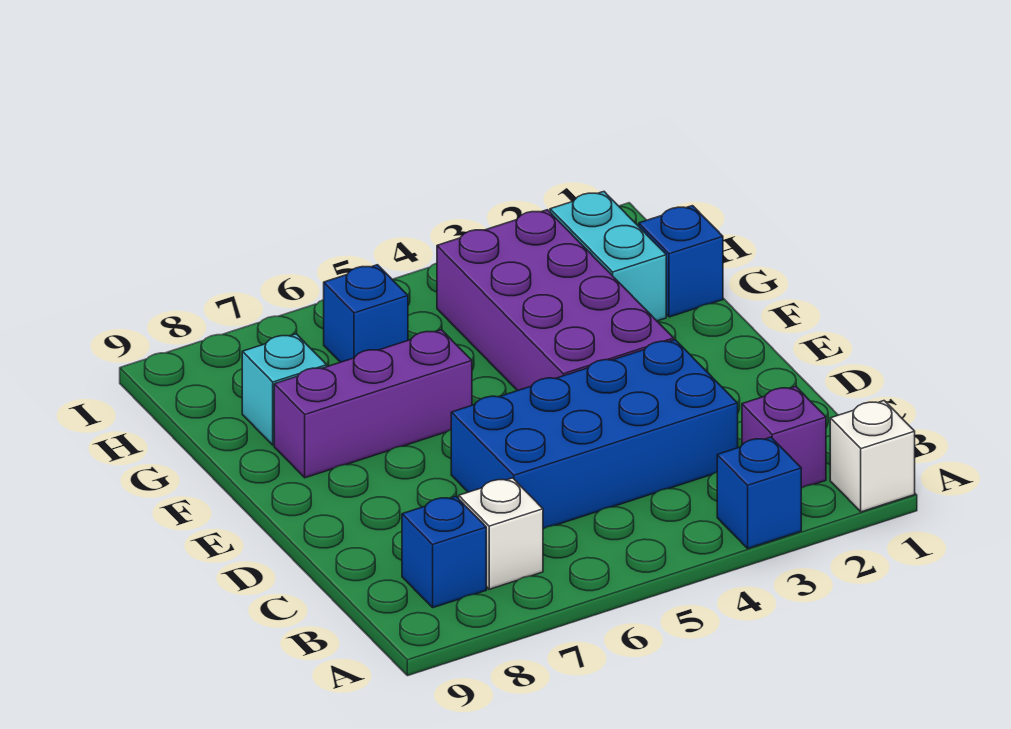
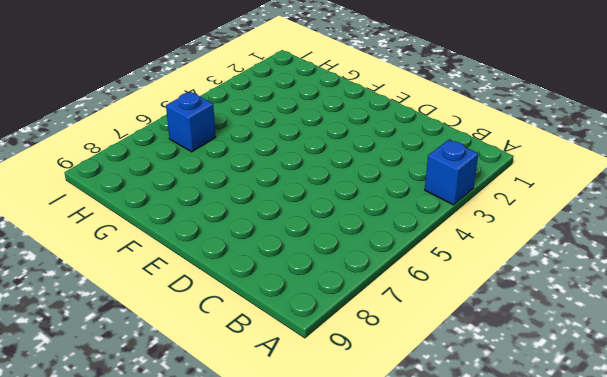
none -> white brick A1 level 1
none -> purple brick B2 level 1
none -> white brick B7 level 1

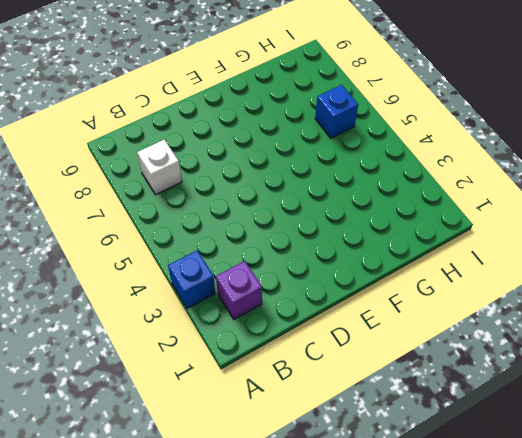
none -> white brick A1 level 1
none -> blue brick B8 level 1
none -> blue brick C3:D6 level 1

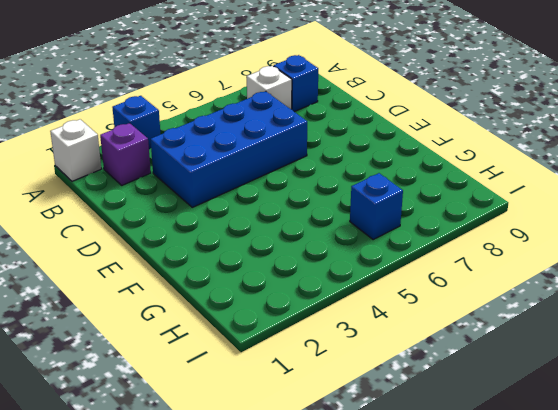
none -> purple brick E3:H4 level 1
none -> purple brick F6:F8 level 1
none -> blue brick G1 level 1

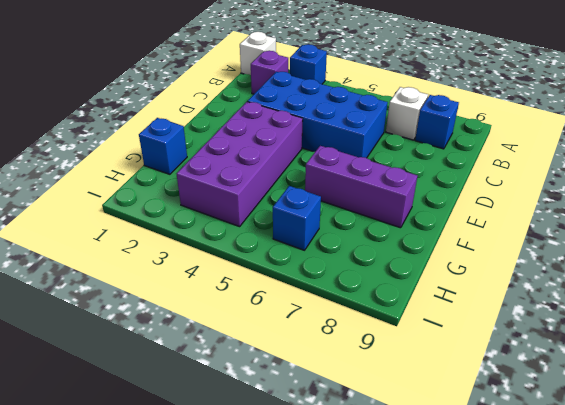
none -> cyan brick G2:H2 level 1
none -> cyan brick G8 level 1

